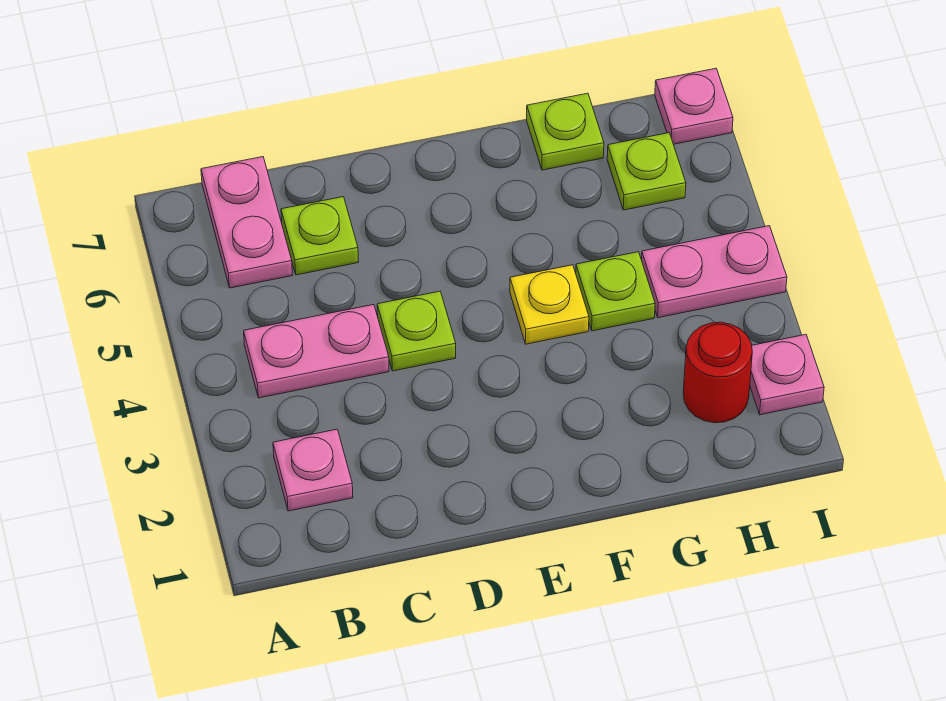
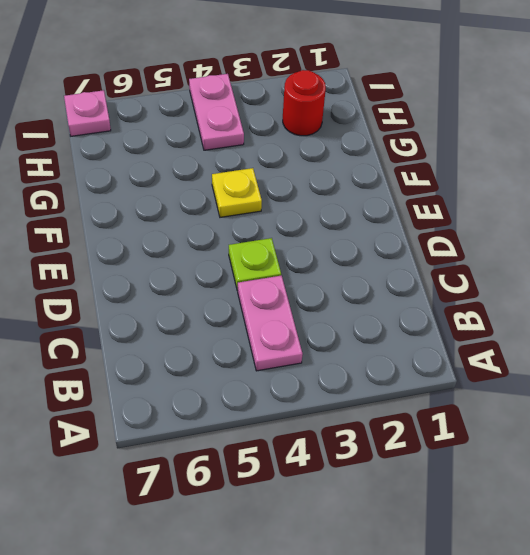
none -> pink plate B2 level 1
none -> pink plate B6:B7 level 1
none -> lime plate C6 level 1

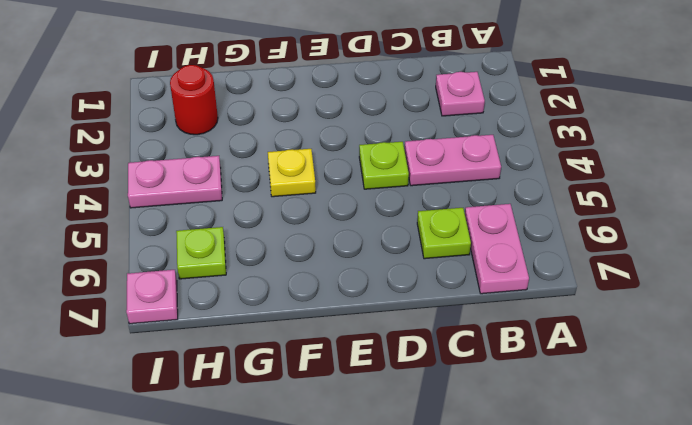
none -> lime plate G4 level 1
none -> lime plate G7 level 1
none -> pink plate I2 level 1

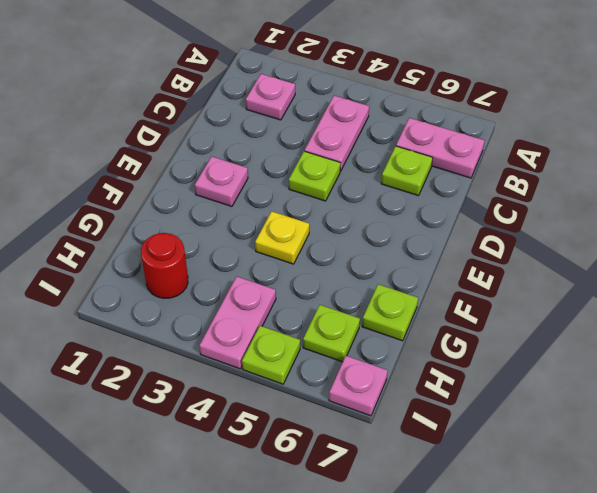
pink plate E2 level 1 -> pink plate I2 level 1
lime plate I5 level 1 -> lime plate G4 level 1

